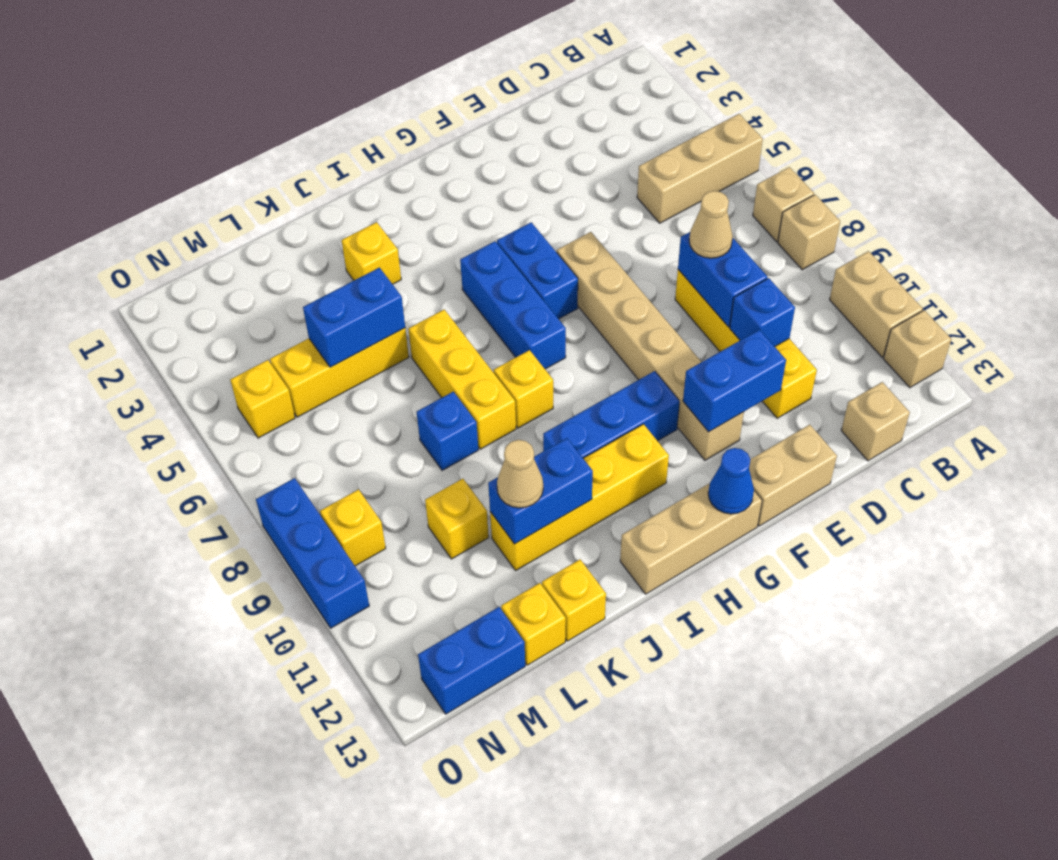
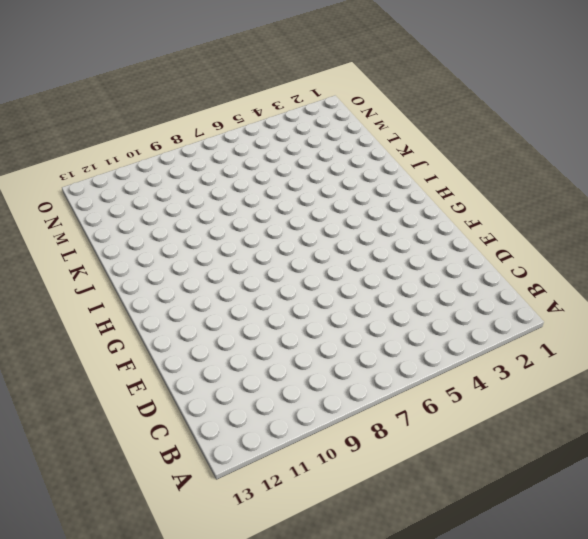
none -> tan brick A5:C5 level 1
none -> tan brick A7 level 1
none -> tan brick A8 level 1
none -> tan brick A10:A11 level 1

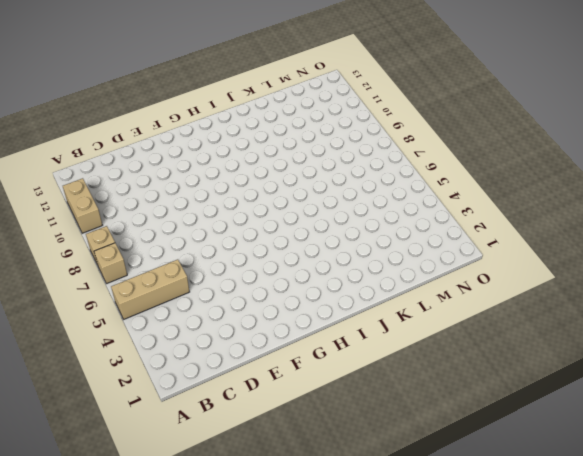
none -> tan brick A12 level 1
none -> tan brick C13 level 1
none -> yellow brick D8:D11 level 1
none -> tan brick E13:F13 level 1

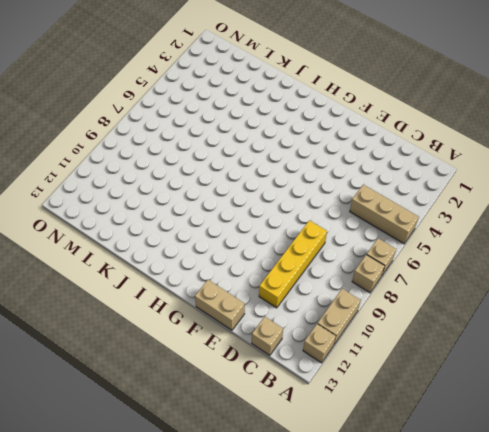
none -> tan brick F6:F11 level 1
none -> blue brick G5:G6 level 1
none -> blue brick G10:I10 level 1
none -> tan brick G13:I13 level 1

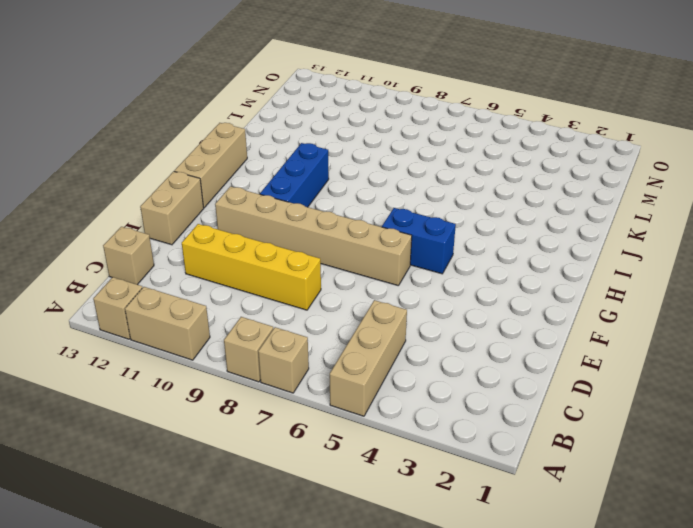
none -> blue brick H5:H7 level 1
none -> yellow brick H11:K11 level 1
none -> yellow brick I8 level 1
none -> yellow brick J3 level 1

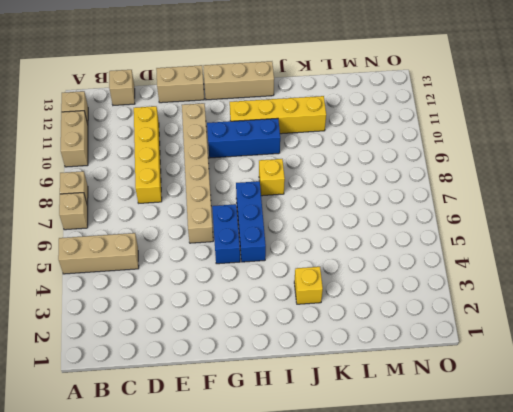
none -> yellow brick J6:J8 level 1
none -> yellow brick K5:M5 level 1
none -> blue brick K8 level 1
none -> yellow brick K13 level 1

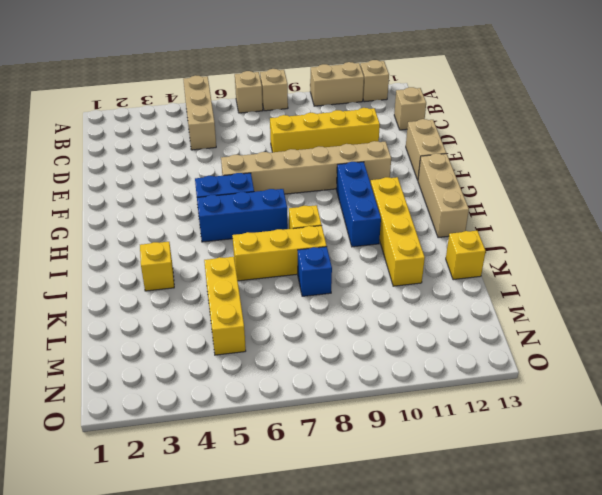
none -> yellow brick L10 level 1
none -> yellow brick L13 level 1
none -> blue brick M13:N13 level 1
none -> yellow brick N5 level 1

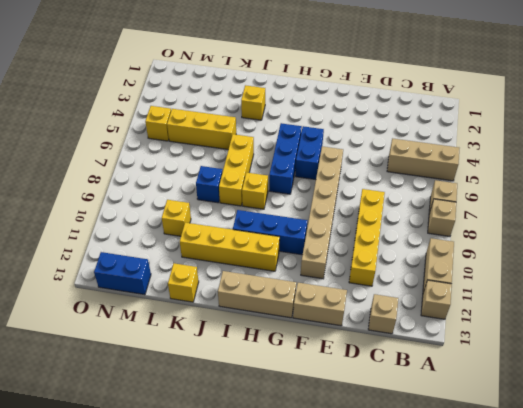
none -> yellow brick L13 level 1
none -> yellow brick N9 level 1
none -> blue brick O8:O10 level 1
none -> blue brick D8:D9 level 2

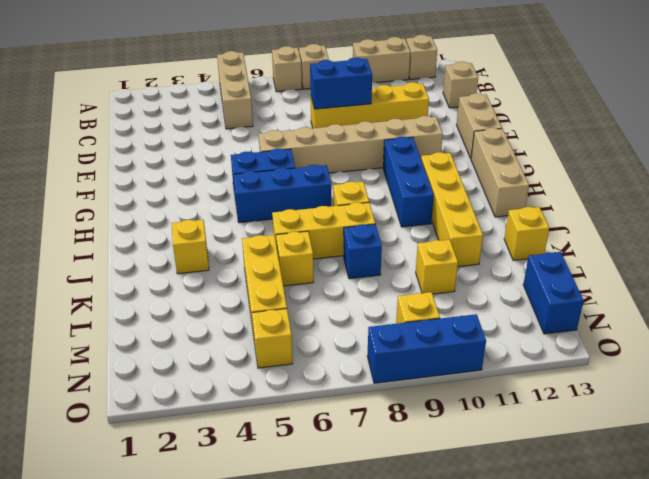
yellow brick K6 level 1 -> yellow brick L13 level 1
none -> blue brick D10 level 2
none -> blue brick E11:F11 level 2
none -> blue cone G13 level 2
none -> blue brick J11:K11 level 2

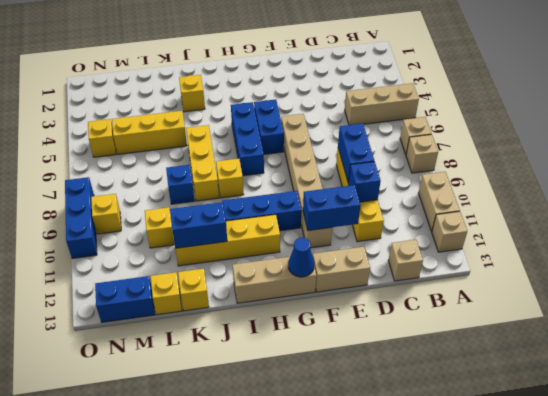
none -> blue brick K5:L5 level 2
none -> tan cone D8 level 3
none -> tan cone K11 level 3

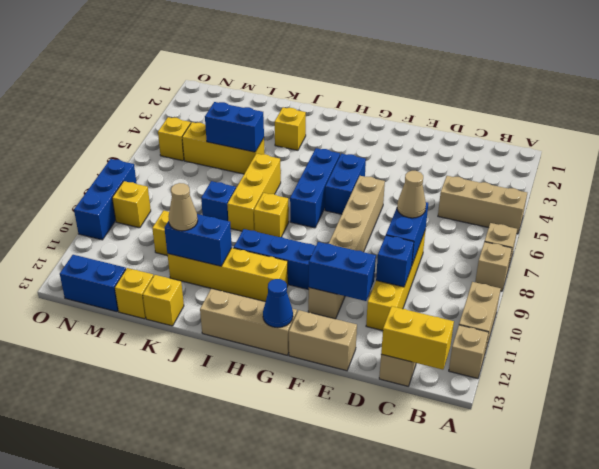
yellow brick B13:C13 level 2 -> none

